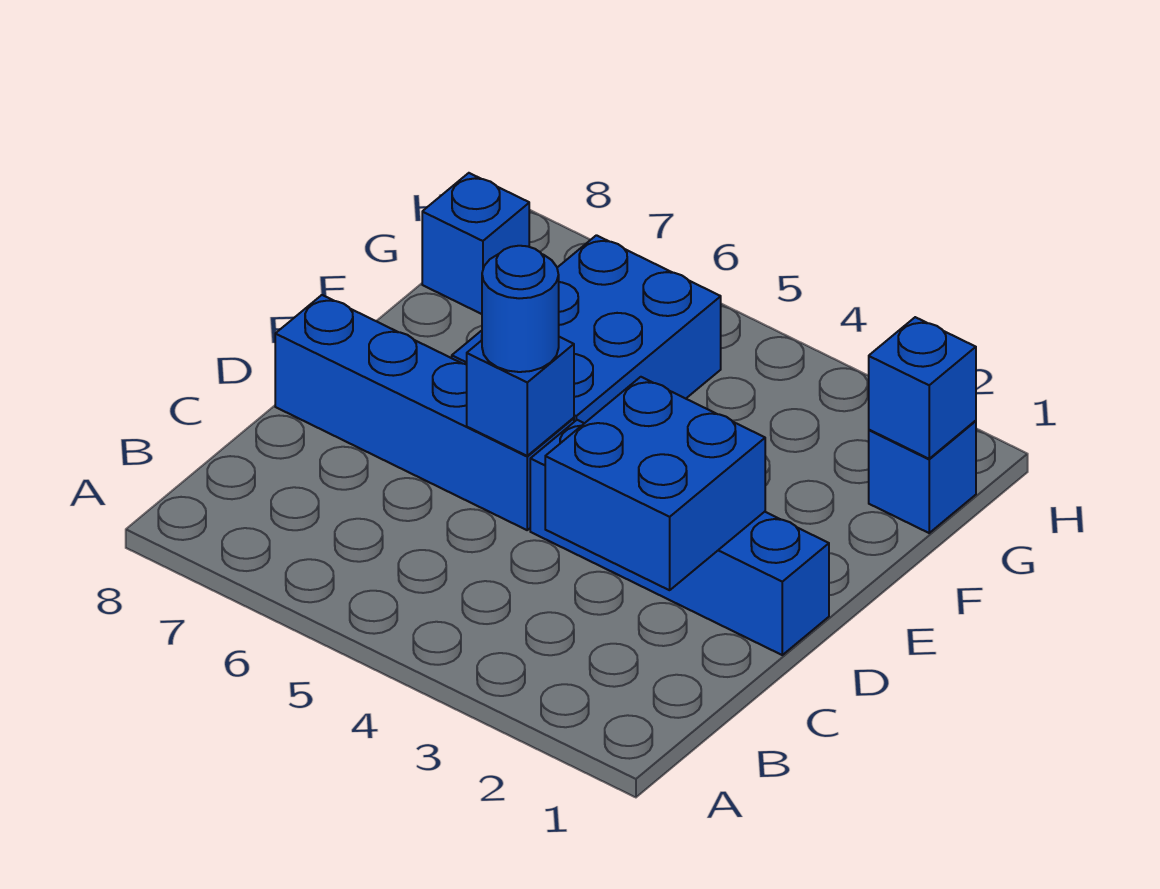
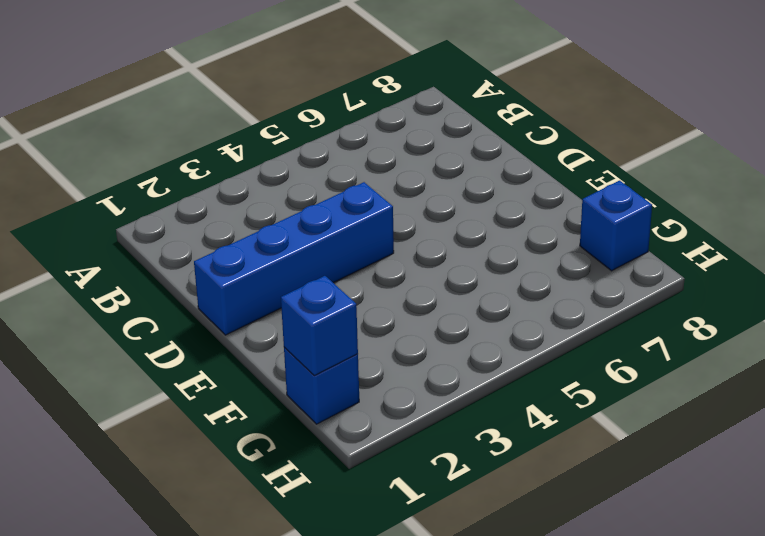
none -> blue brick D5:D8 level 1
none -> blue brick E5:G6 level 1

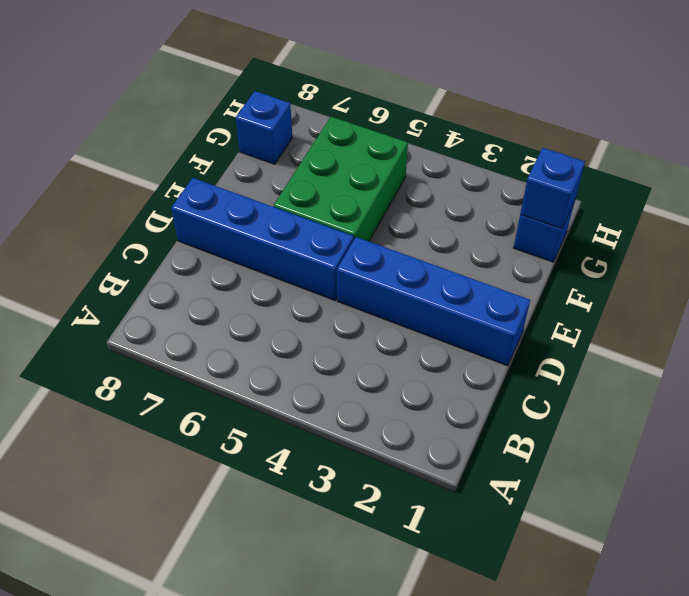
green brick E5:G6 level 1 -> blue brick E5:G6 level 1
none -> blue brick C2:D3 level 2
none -> blue brick D5 level 2

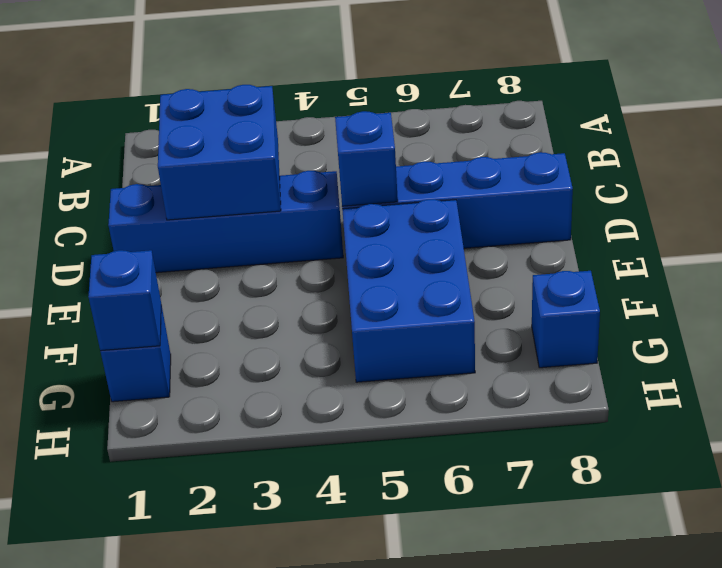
none -> blue round brick D5 level 3

